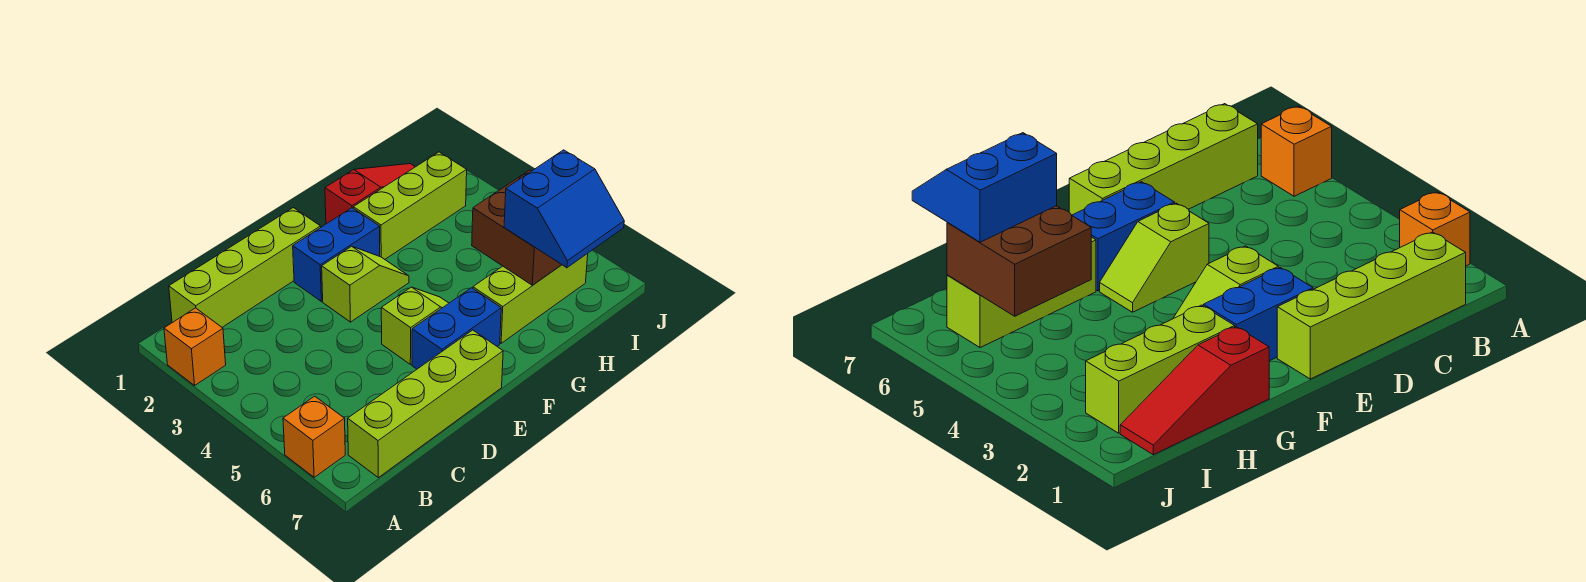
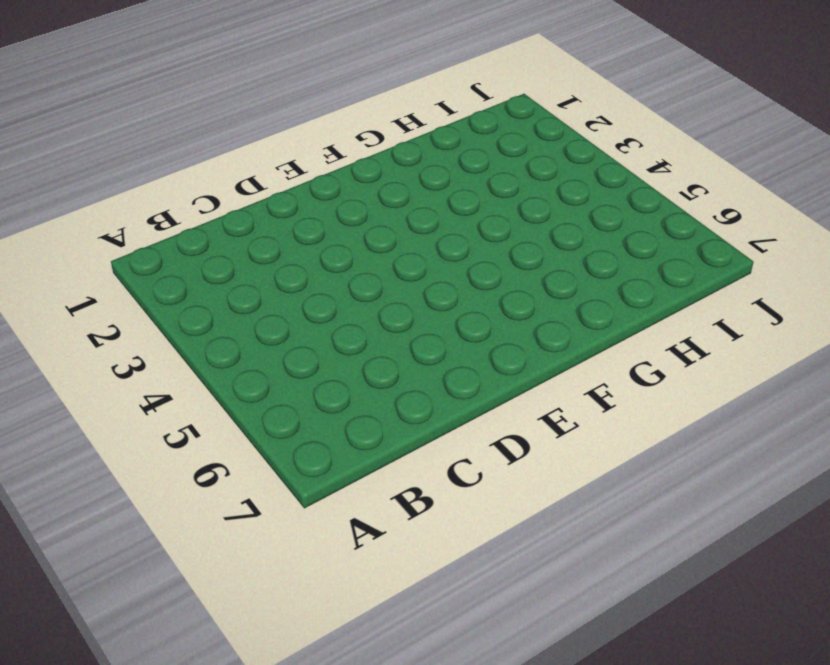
none -> orange brick A2 level 1
none -> orange brick A6 level 1
none -> lime brick B1:E1 level 1

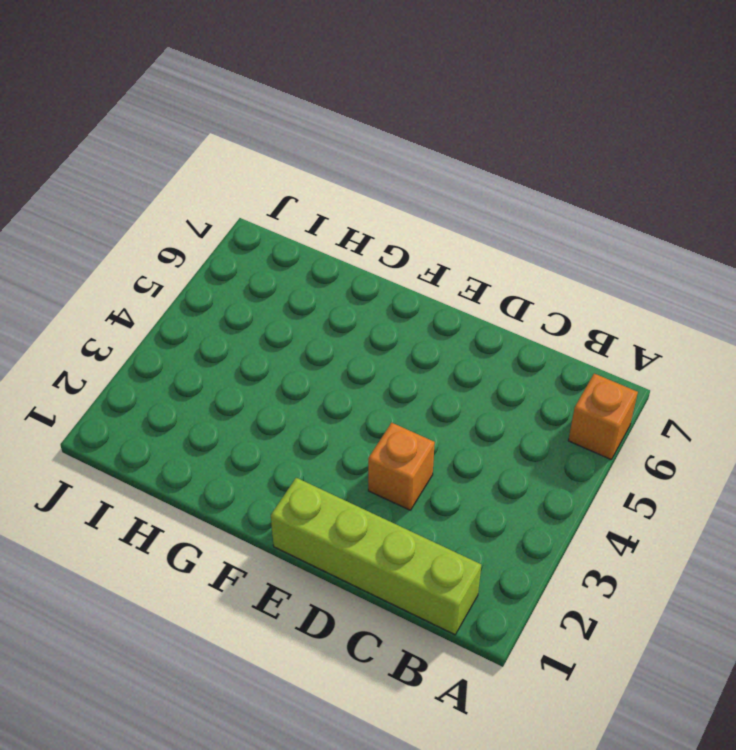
orange brick D3 level 1 -> orange brick A2 level 1
none -> lime brick B7:E7 level 1
none -> blue brick E2:F2 level 1
none -> lime slope E3:F3 level 1 top E

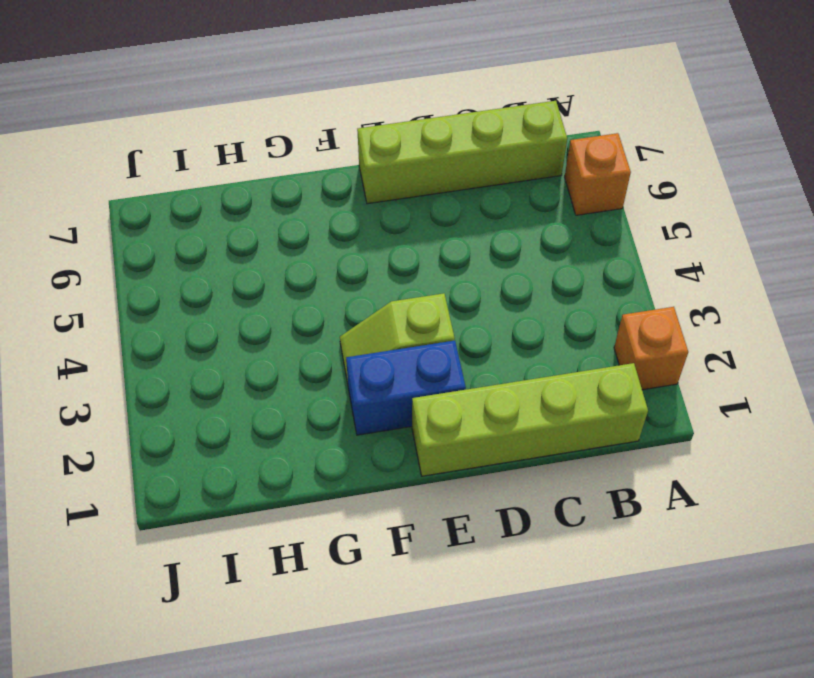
none -> lime slope E5:F5 level 1 top E
none -> blue brick E6:F6 level 1
none -> red slope G1:I1 level 1 top G

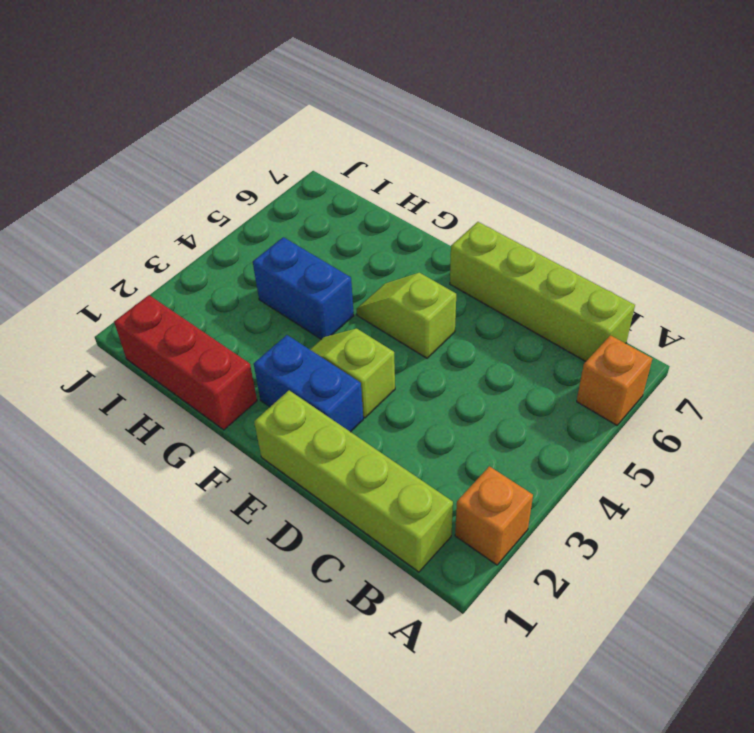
red brick G1:I1 level 1 -> red slope G1:I1 level 1 top G
blue brick G4:H4 level 1 -> blue brick E6:F6 level 1
none -> lime brick G2:I2 level 1
none -> lime brick G6:I6 level 1
none -> brown brick H5:I6 level 2

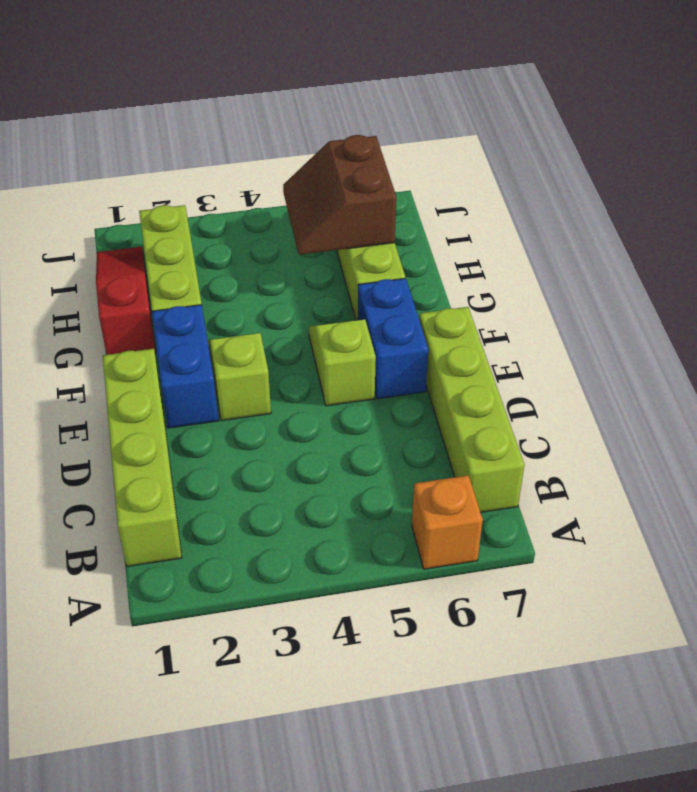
brown slope H5:I6 level 2 top 6 -> brown brick H5:I6 level 2
none -> orange brick A2 level 1
none -> blue slope H6:I7 level 3 top 6

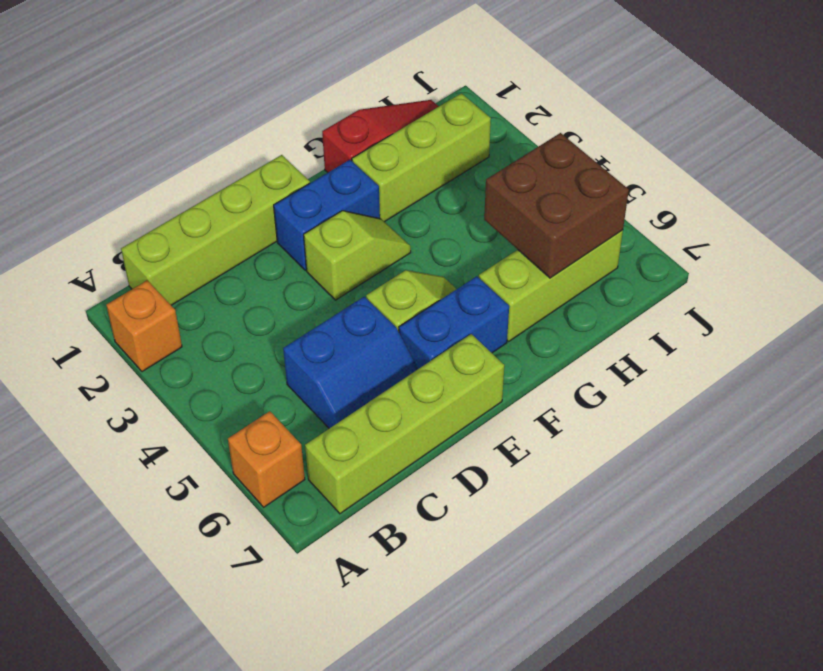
blue slope C5:D6 level 1 top 5 -> blue slope H6:I7 level 3 top 6

